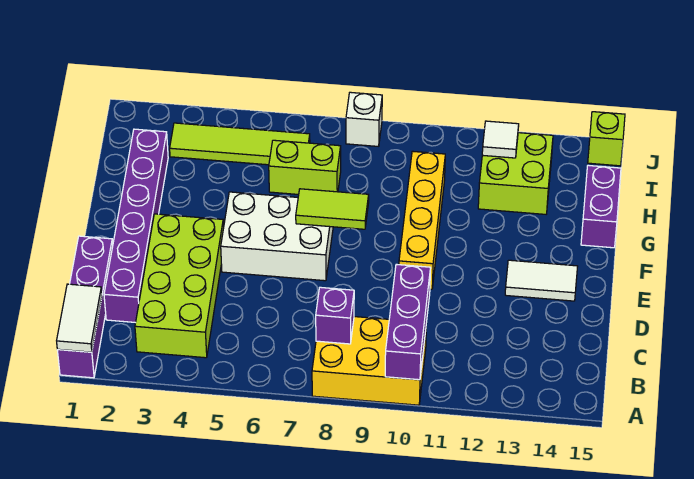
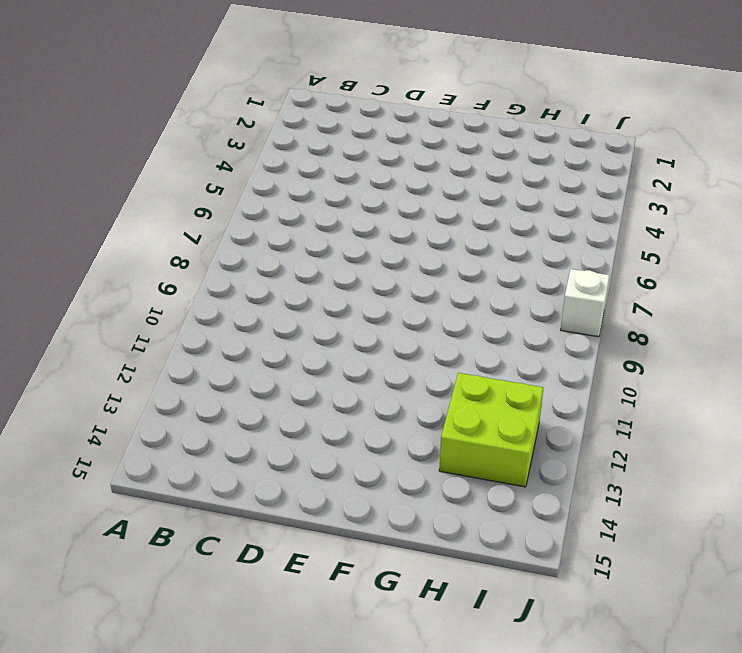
none -> purple brick A1:D1 level 1
none -> yellow brick A8:B10 level 1
none -> lime brick B3:E4 level 1

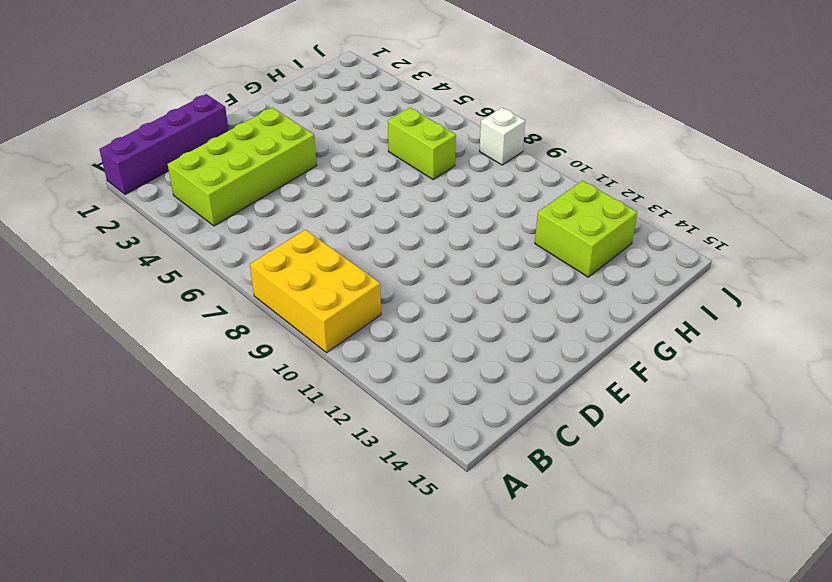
none -> purple brick C2:H2 level 1
none -> white brick E5:F7 level 1
none -> yellow brick E10:H10 level 1

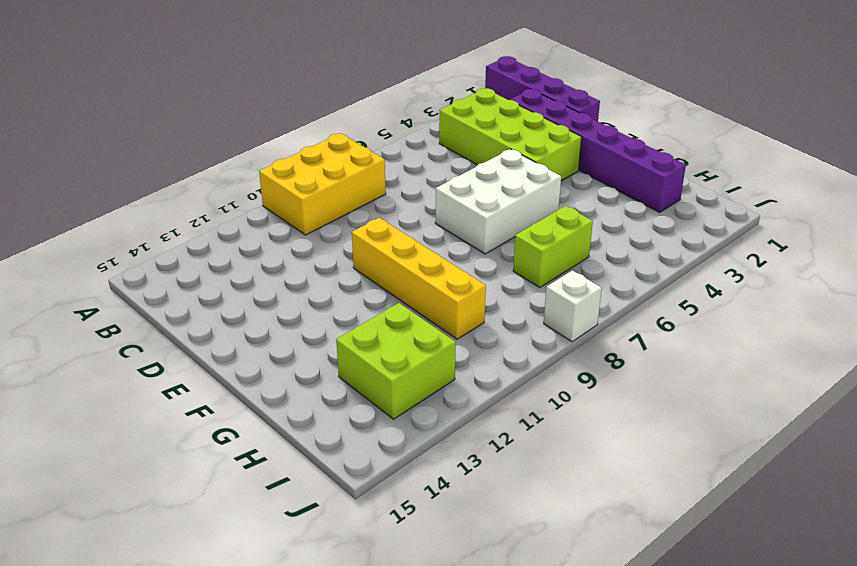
none -> white tile E13:E14 level 1
none -> purple brick G15:H15 level 1
none -> lime tile I3:I6 level 1

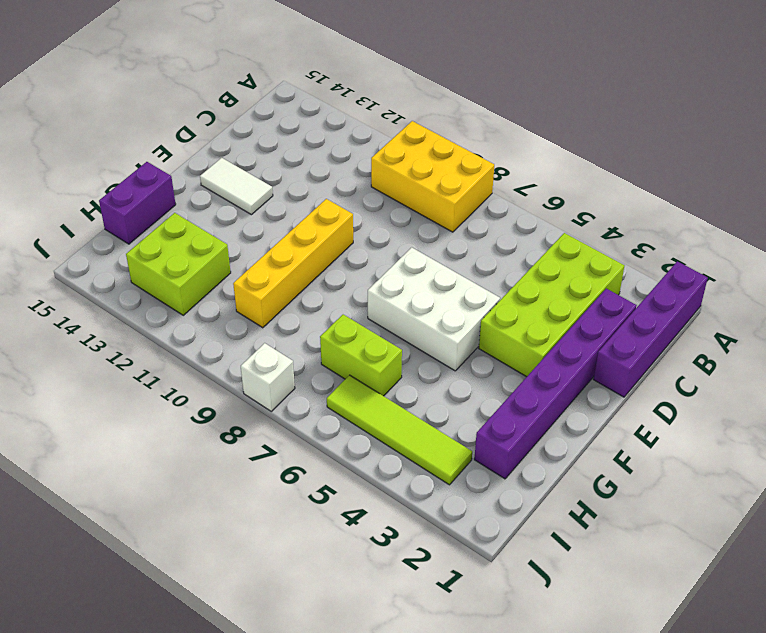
none -> lime brick J15 level 1
none -> white tile A1:B1 level 2
none -> purple brick A10:C10 level 2

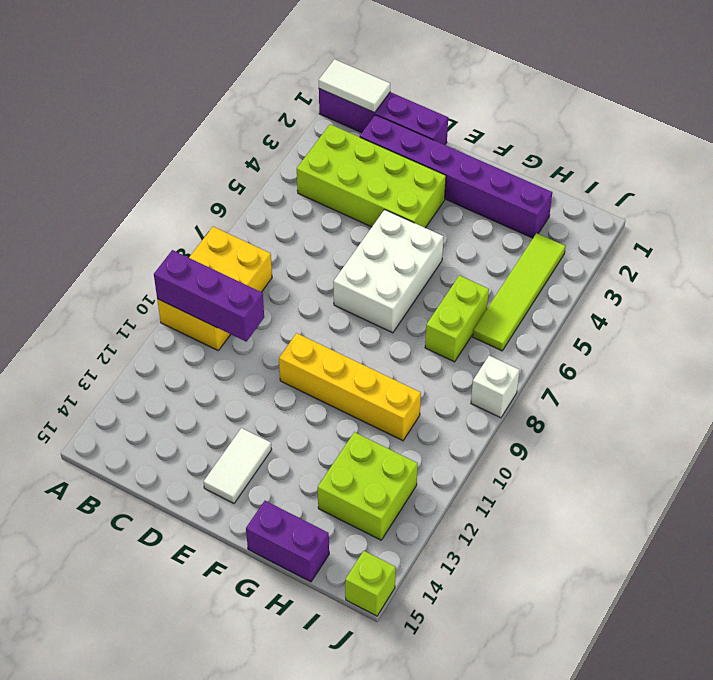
none -> purple brick B8 level 2
none -> lime tile F7:F8 level 2
none -> white tile I12 level 2

